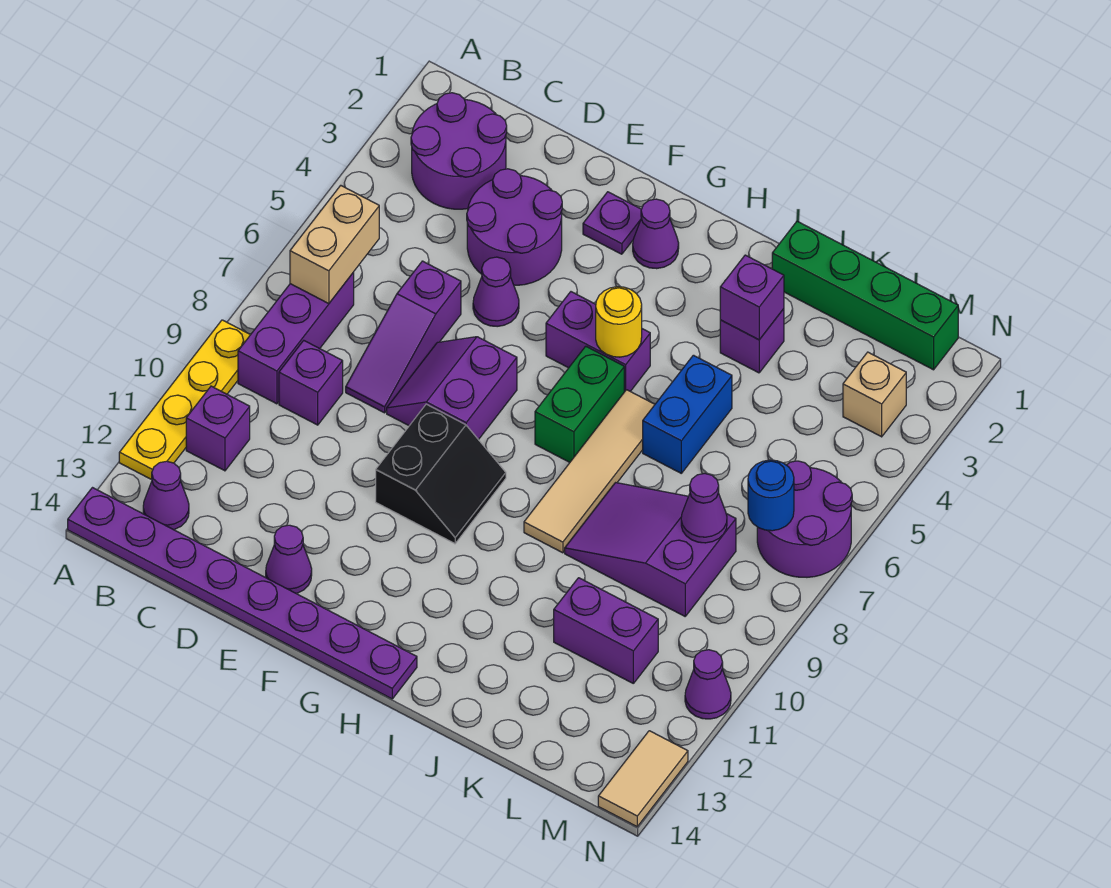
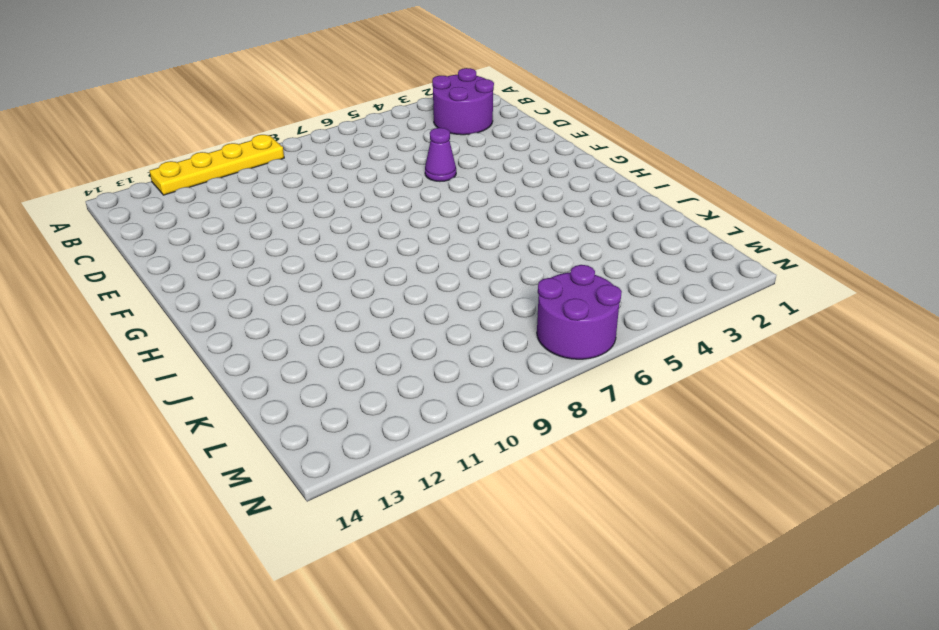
none -> purple plate A14:H14 level 1
none -> purple brick B7:B9 level 1
none -> purple brick B11 level 1
none -> purple cone B13 level 1

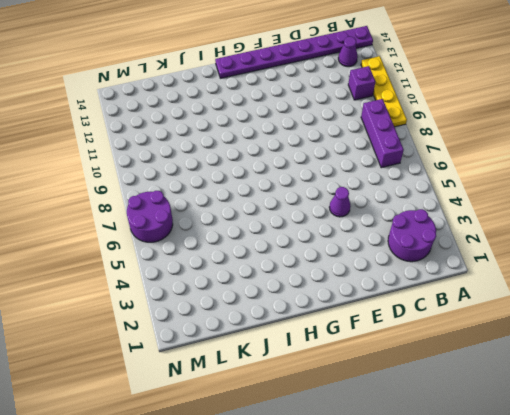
none -> purple brick C9 level 1
none -> purple round brick D3:E4 level 1
none -> purple slope D6:D8 level 1 top 6
none -> purple slope E7:F8 level 1 top F

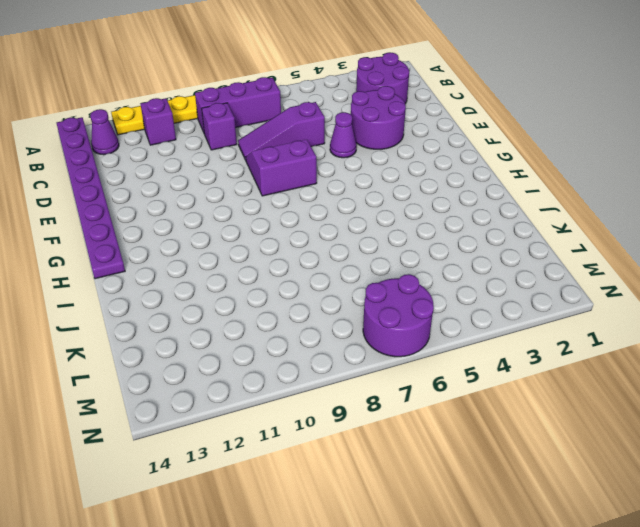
none -> purple cone E13 level 1
none -> purple plate F2 level 1
none -> black slope F9:G10 level 1 top F
none -> purple cone G2 level 1

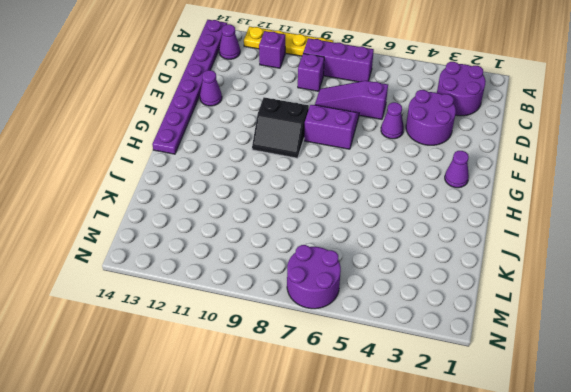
none -> purple plate F2 level 1
none -> purple brick G5:H5 level 1
none -> green brick H6:H7 level 1
none -> tan tile I6:I9 level 1

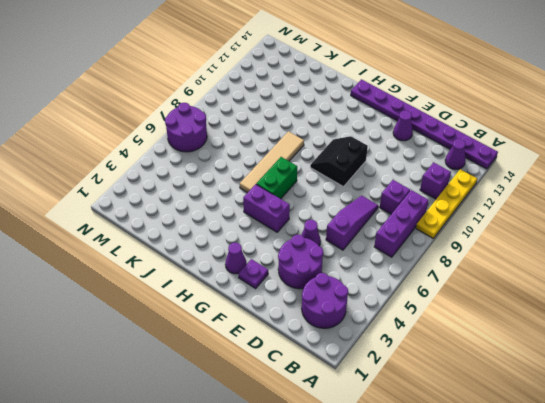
none -> purple slope E7:F8 level 1 top F
none -> green brick J1:M1 level 1
none -> purple brick J3 level 1
none -> blue brick J5:J6 level 1

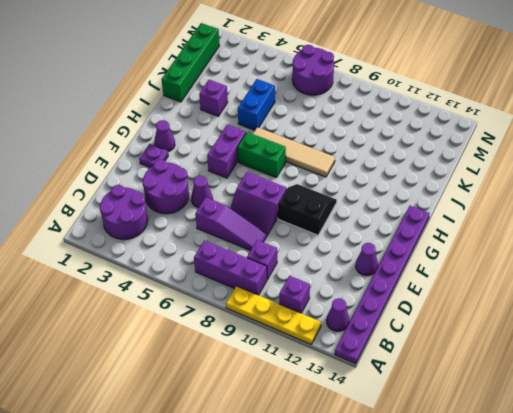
blue brick J5:K5 level 1 -> blue brick J5:J6 level 1
none -> purple slope J8:L9 level 1 top L
none -> purple brick K11:L11 level 1
none -> tan brick M3 level 1
none -> purple cone N11 level 1

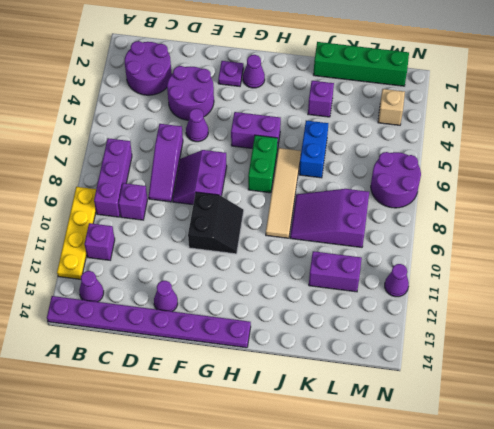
none -> tan tile N13:N14 level 1
none -> tan brick B6:B7 level 2
none -> yellow round brick H5 level 2
none -> purple brick J3 level 2

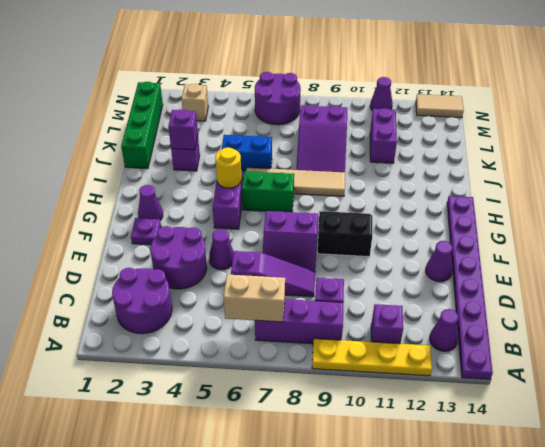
none -> purple cone L8 level 2
none -> blue round brick M7 level 2

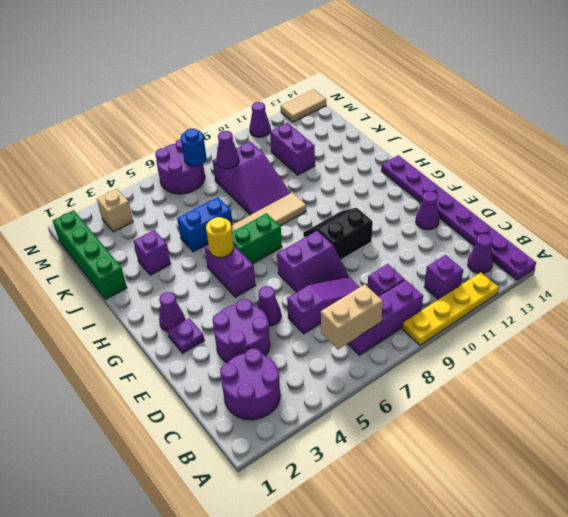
none -> purple brick J3 level 2

